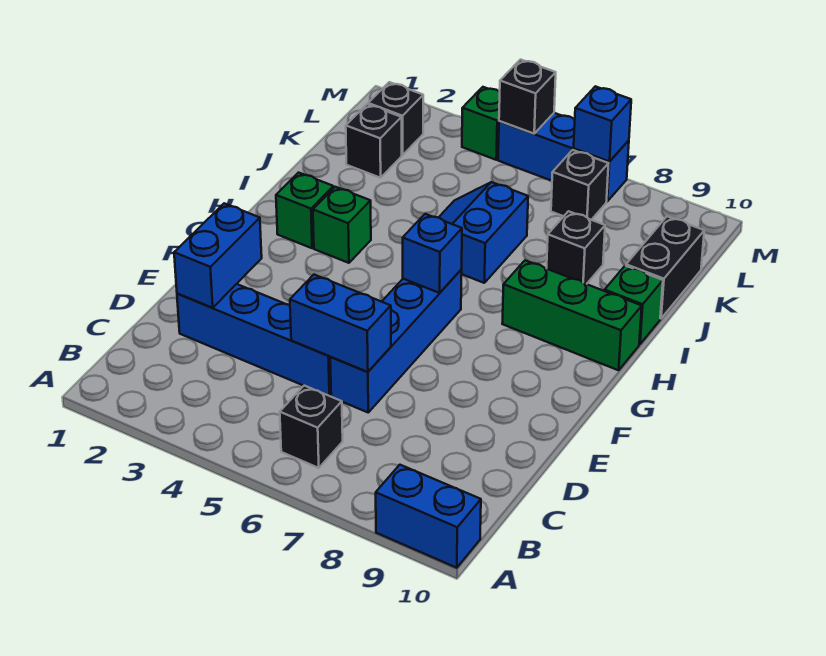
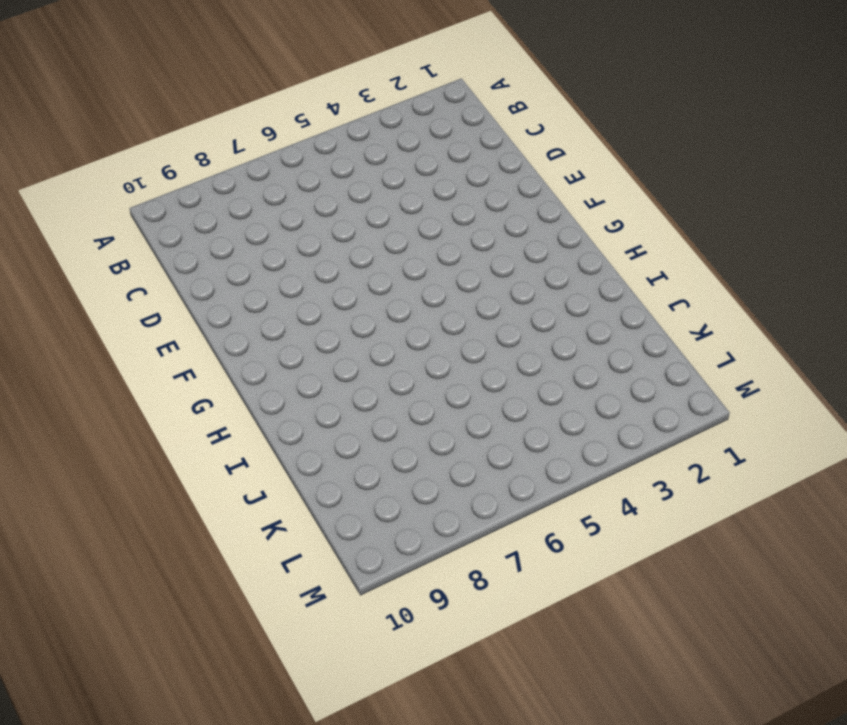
none -> blue brick A9:A10 level 1
none -> black brick B6 level 1
none -> blue brick D2:D5 level 1

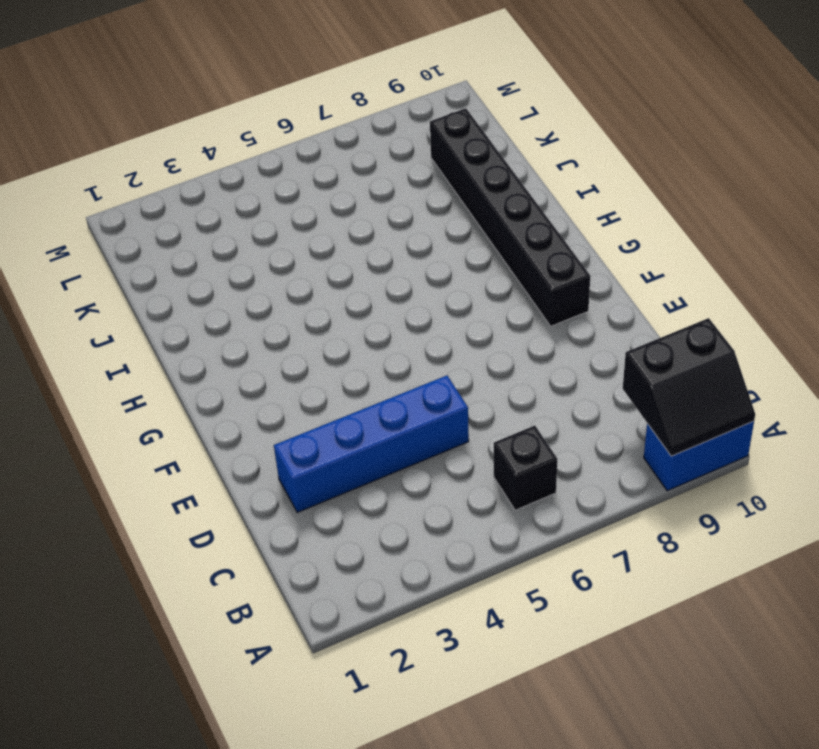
black slope A9:B10 level 2 top B -> none
black brick F9:K9 level 1 -> green brick H8:H10 level 1
none -> blue brick D6:G6 level 1
none -> green brick H2 level 1
none -> green brick H3 level 1

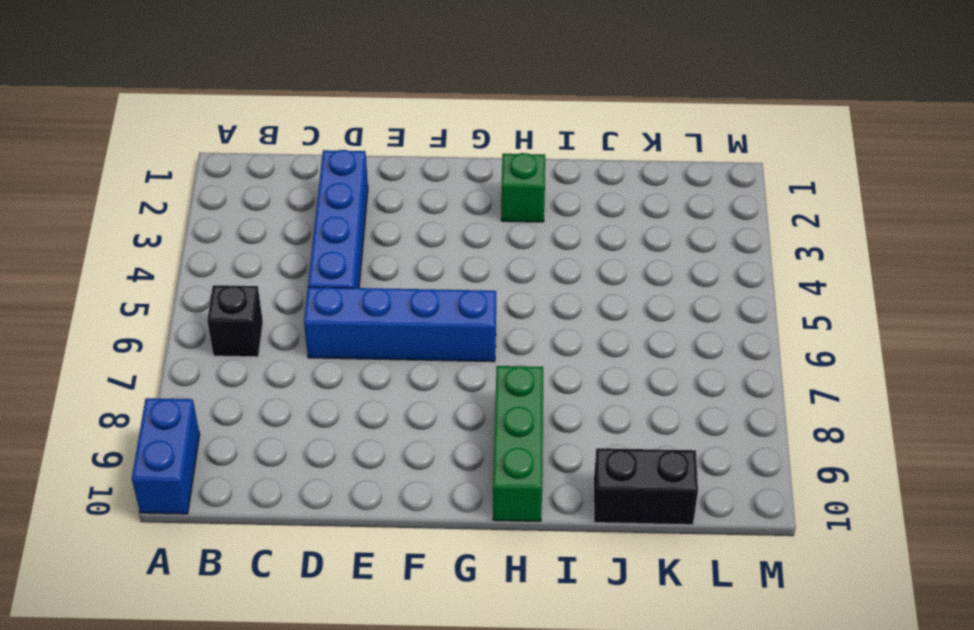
none -> green brick H3 level 1
none -> blue slope I5:J6 level 1 top 6
none -> green brick I10 level 1

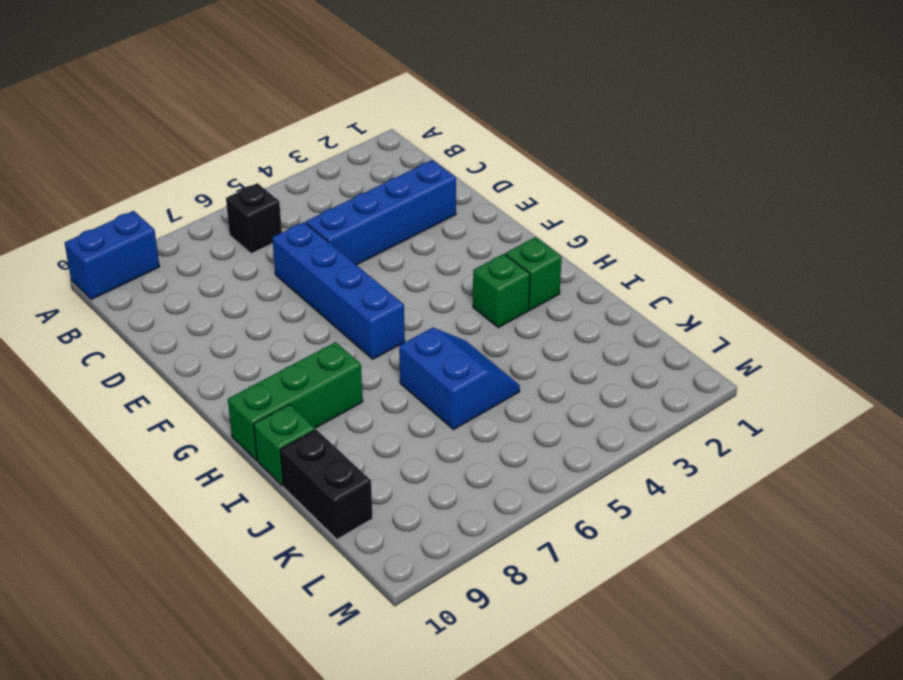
none -> black brick J8 level 1
none -> black brick K2 level 1
none -> black brick L2 level 1

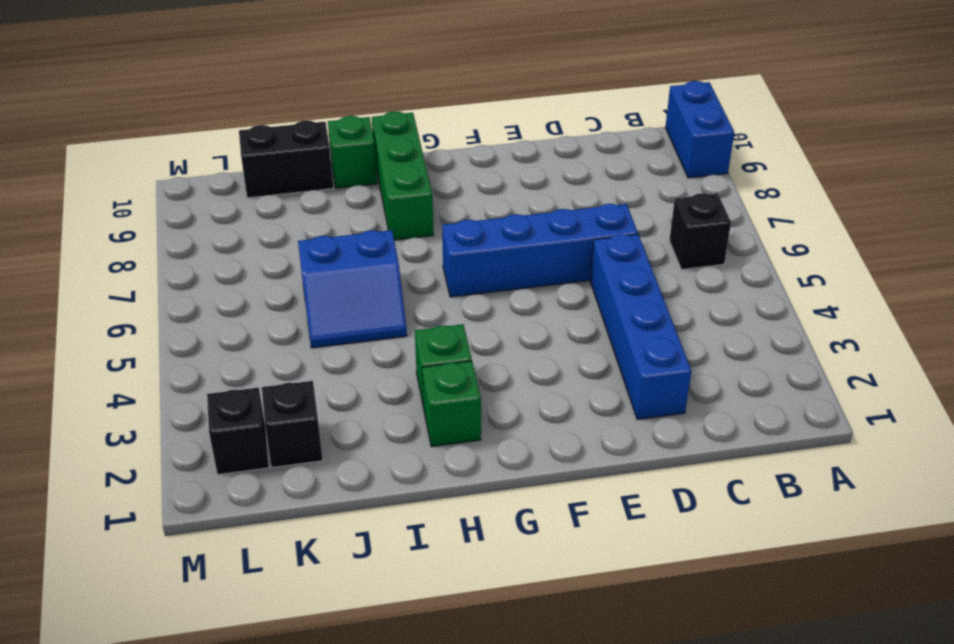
none -> black brick J8 level 1
none -> black brick L7 level 1
none -> green brick M4 level 1

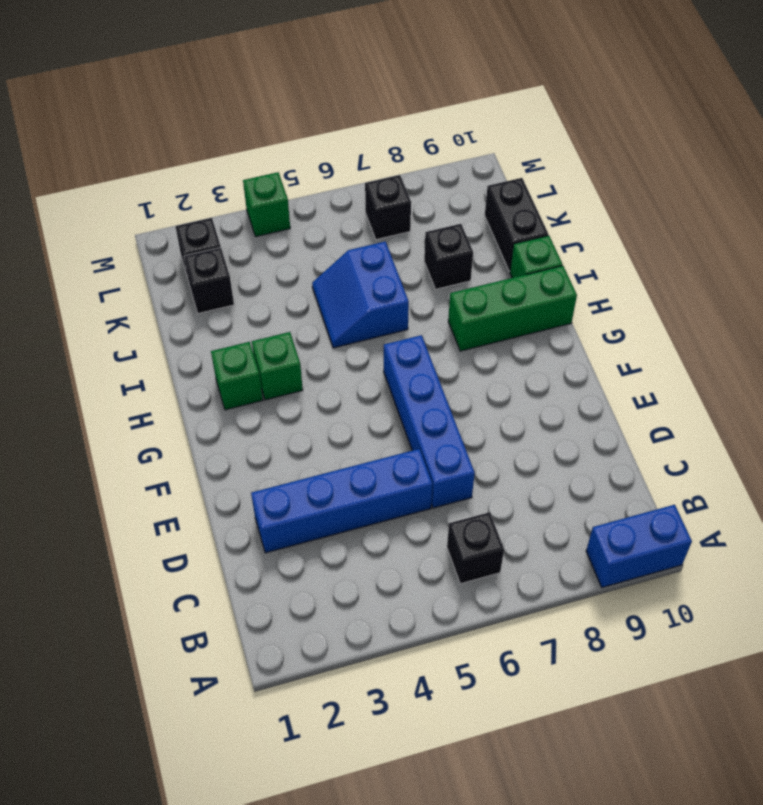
none -> blue brick M5:M7 level 1
none -> blue brick D2:E2 level 2
none -> blue brick D5:D6 level 2

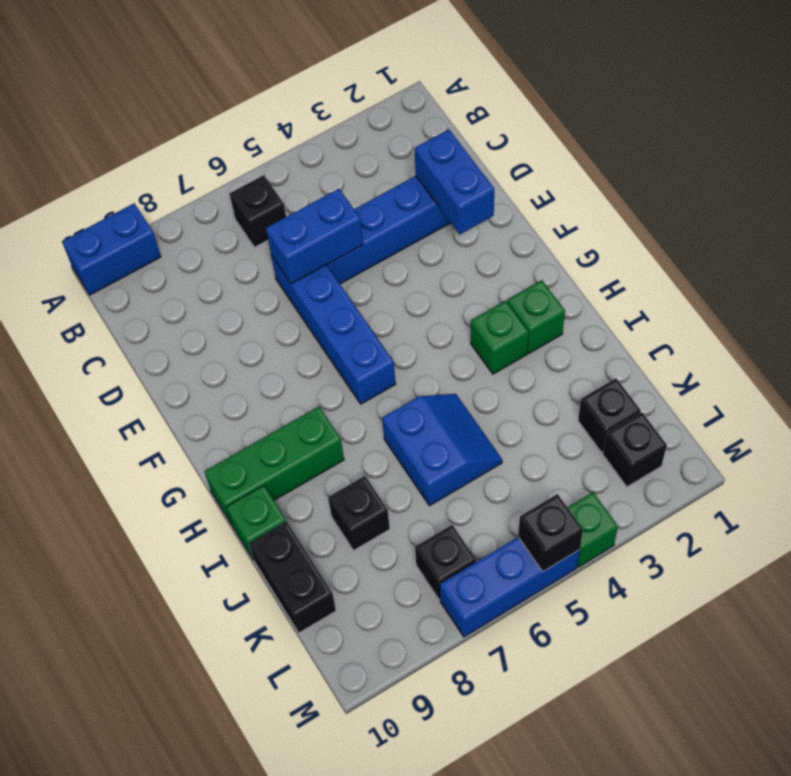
none -> blue brick G6 level 2
none -> blue brick M7 level 2

